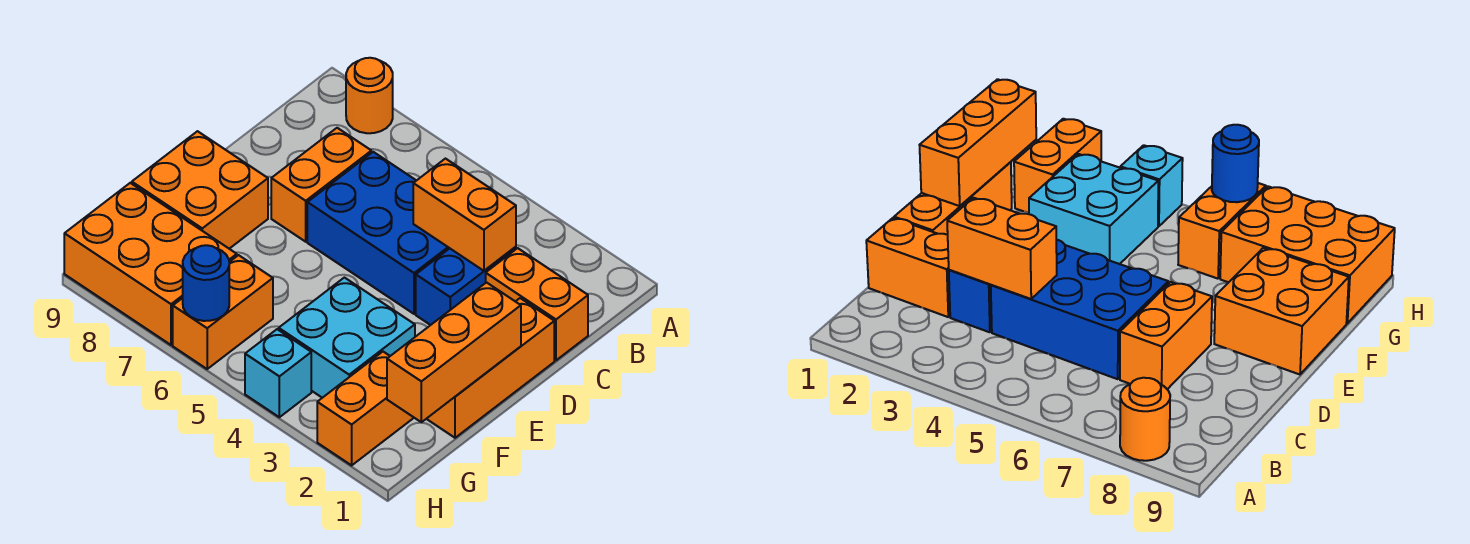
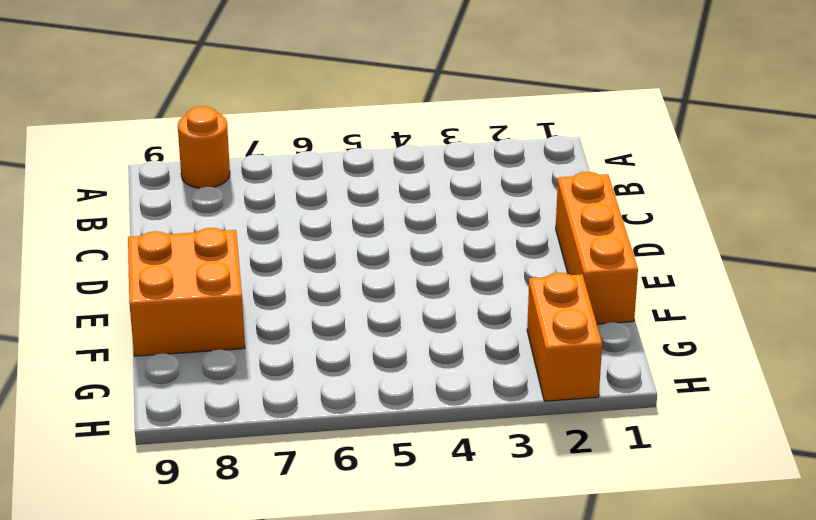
none -> orange brick C1:C2 level 1
none -> blue brick C3:D3 level 1
none -> blue brick C4:D6 level 1

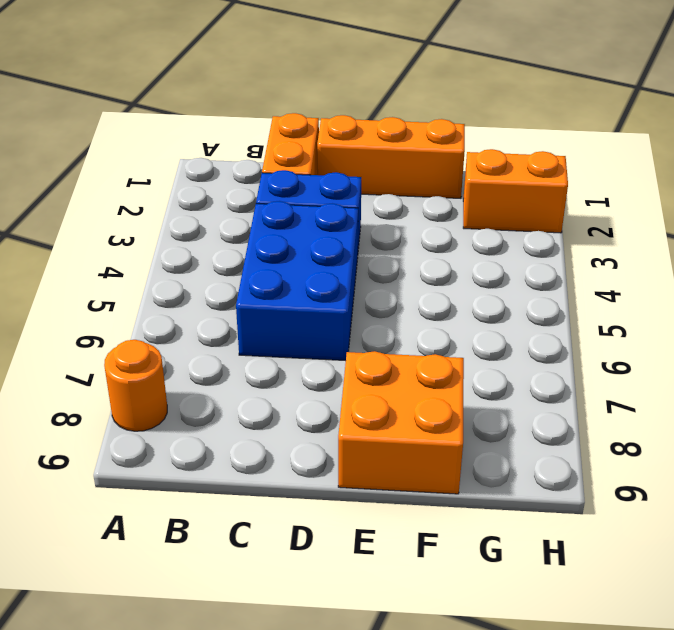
none -> orange brick C7:D7 level 1
none -> cyan brick F3:G4 level 1
none -> orange brick G6:H6 level 1

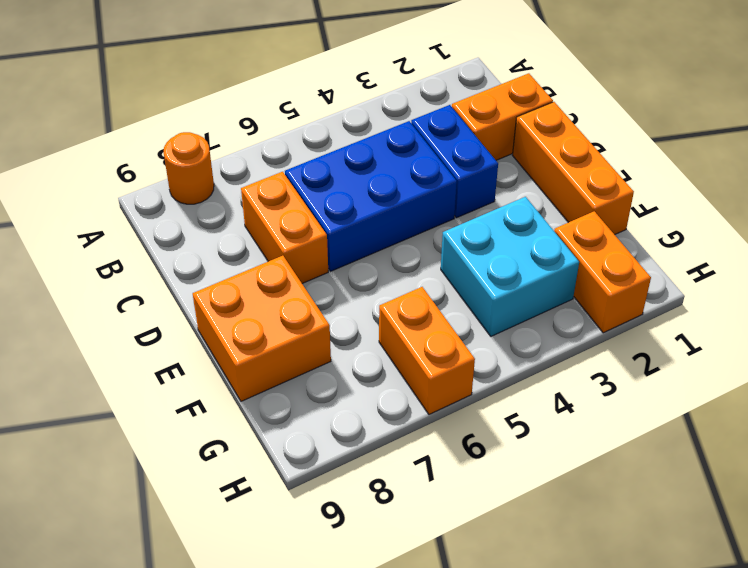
none -> orange brick G7:H9 level 1
none -> cyan brick H4 level 1
none -> orange brick C3:C4 level 2

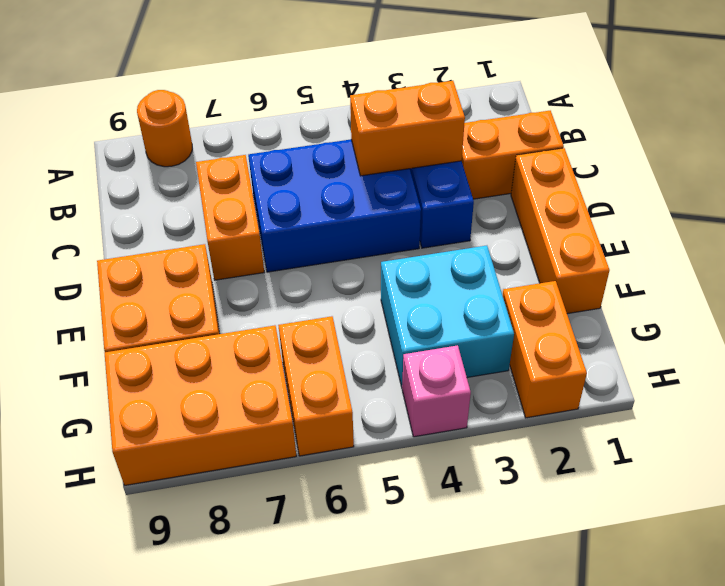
pink brick H4 level 1 -> cyan brick H4 level 1
none -> orange brick E1:G1 level 2
none -> blue round brick H6 level 2

